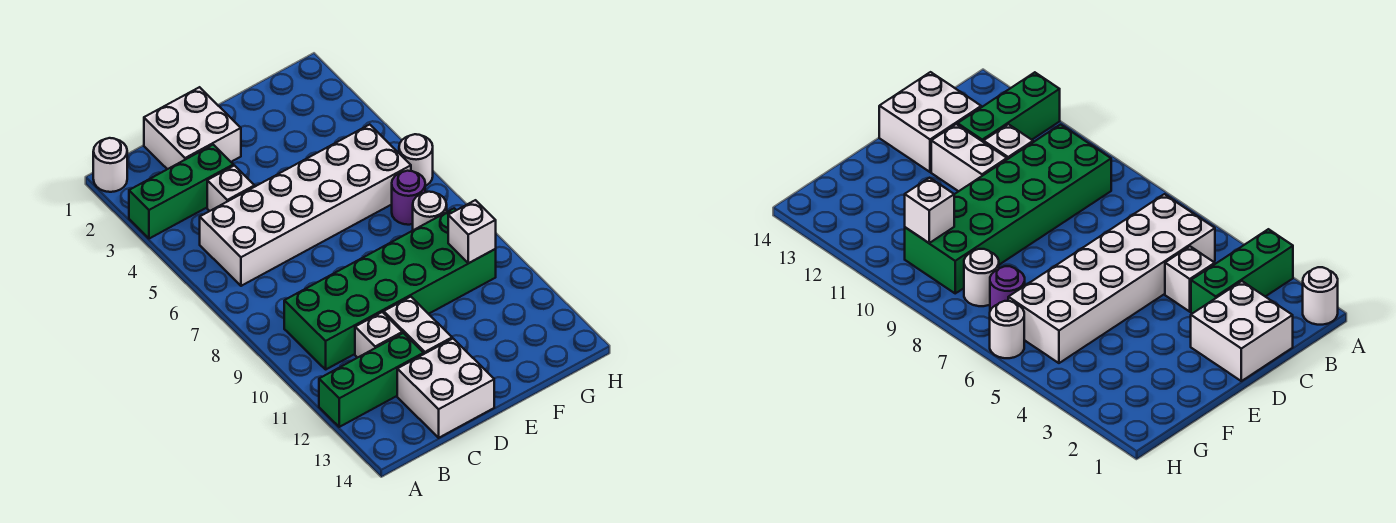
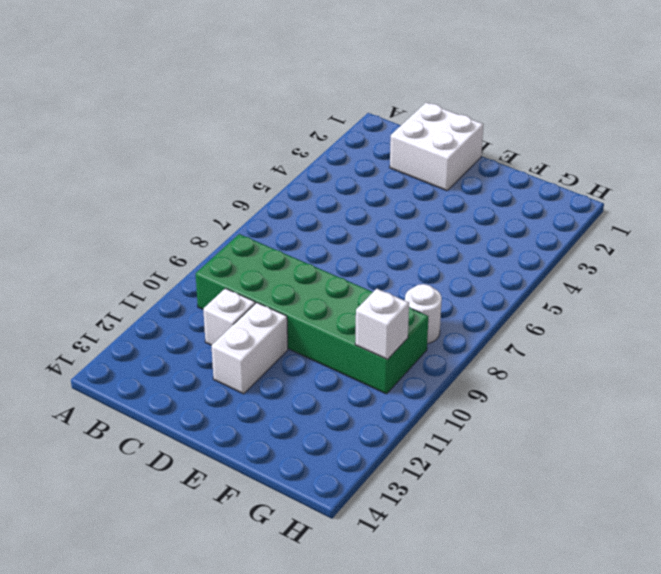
none -> white round brick A1 level 1
none -> green brick A3:C3 level 1
none -> green brick A12:C12 level 1

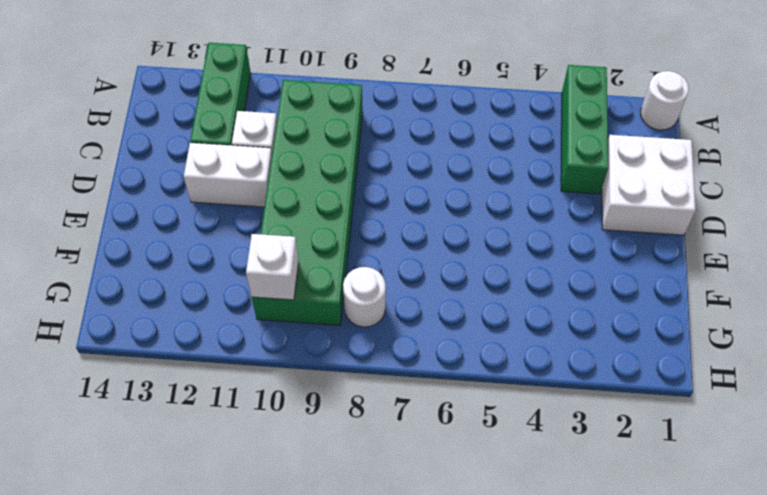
none -> white brick B5:G6 level 1
none -> white brick C4 level 1
none -> white brick C13:D14 level 1

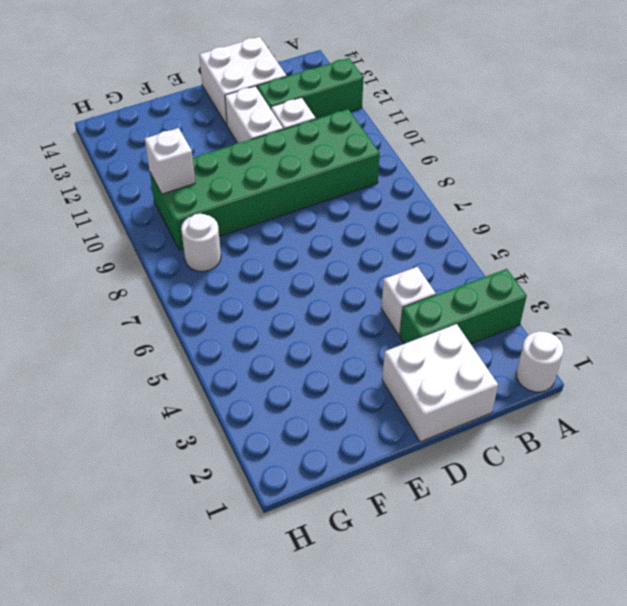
none -> white brick B5:G6 level 1
none -> purple round brick G7 level 1
none -> white round brick H6 level 1

